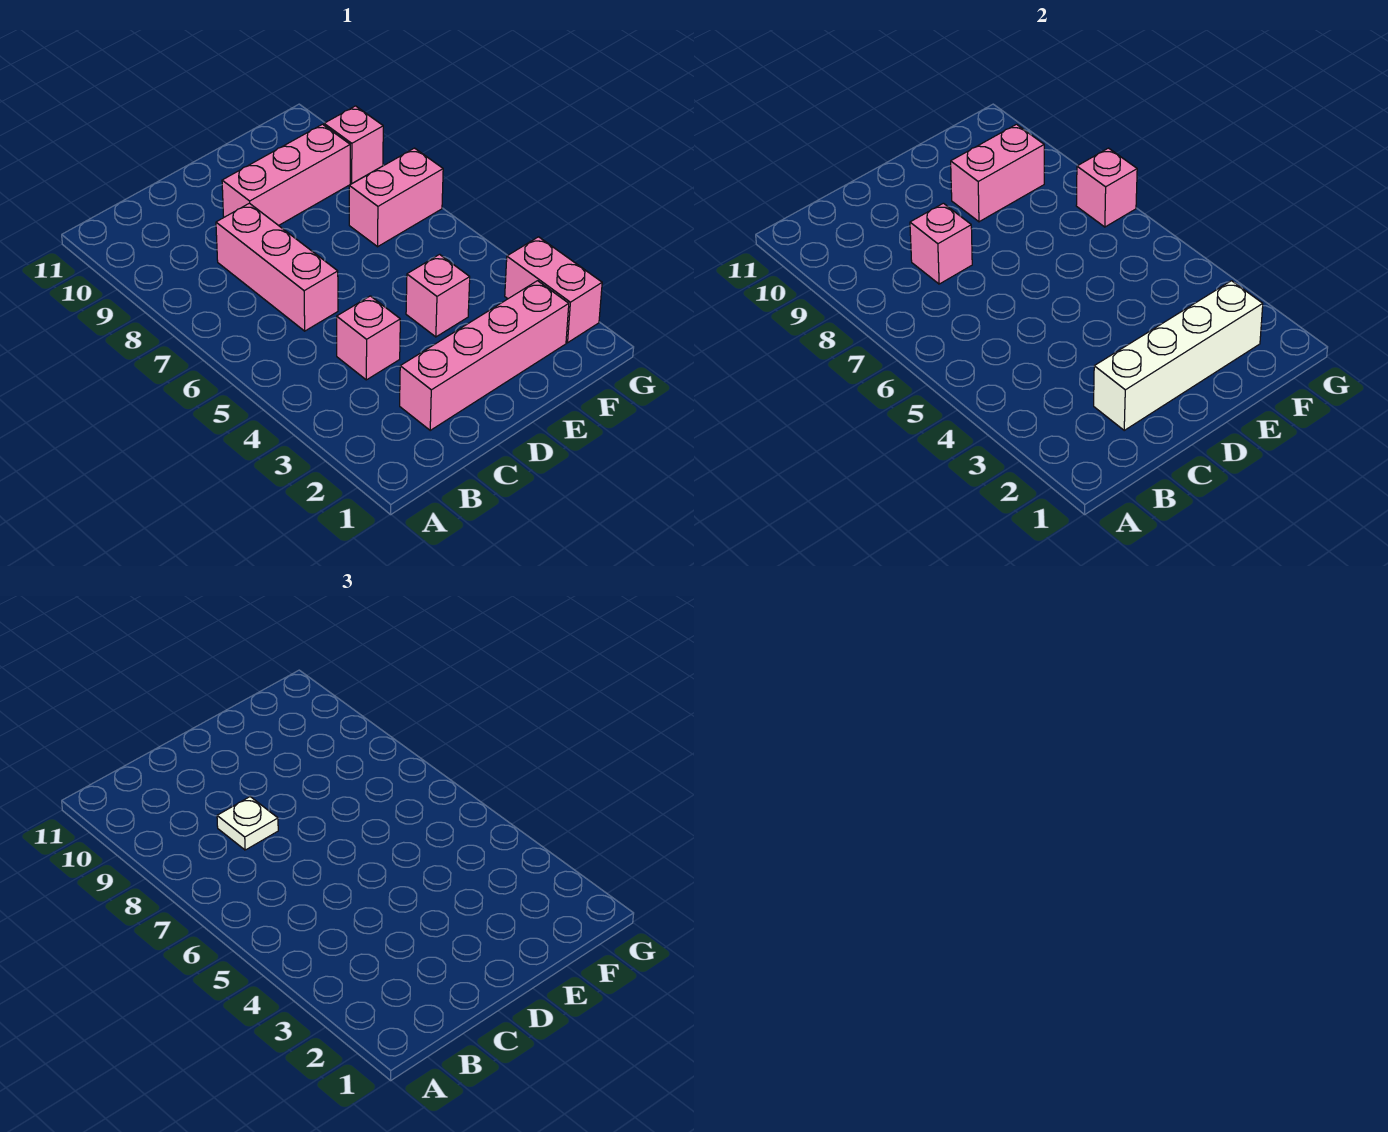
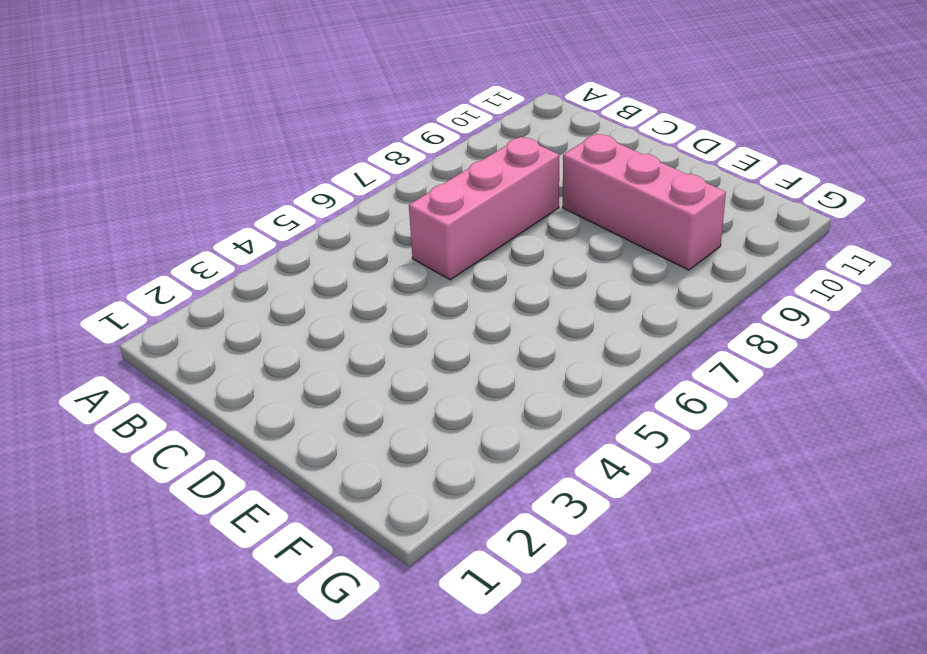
none -> pink brick C2:F2 level 1
none -> pink brick C4 level 1
none -> pink brick E4 level 1

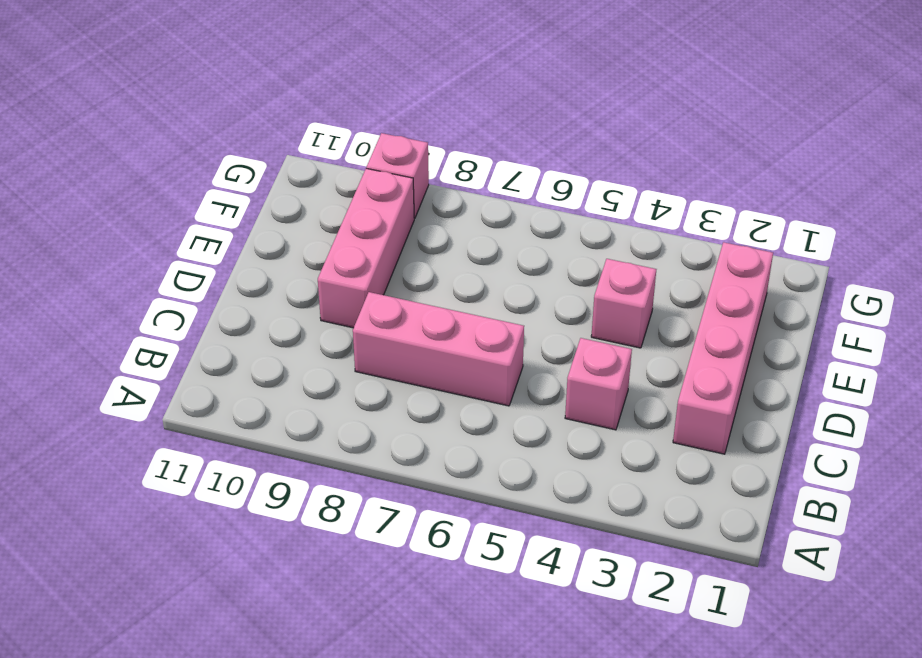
none -> pink brick F7:G7 level 1
none -> pink brick G2:G3 level 1
none -> white brick C2:F2 level 2

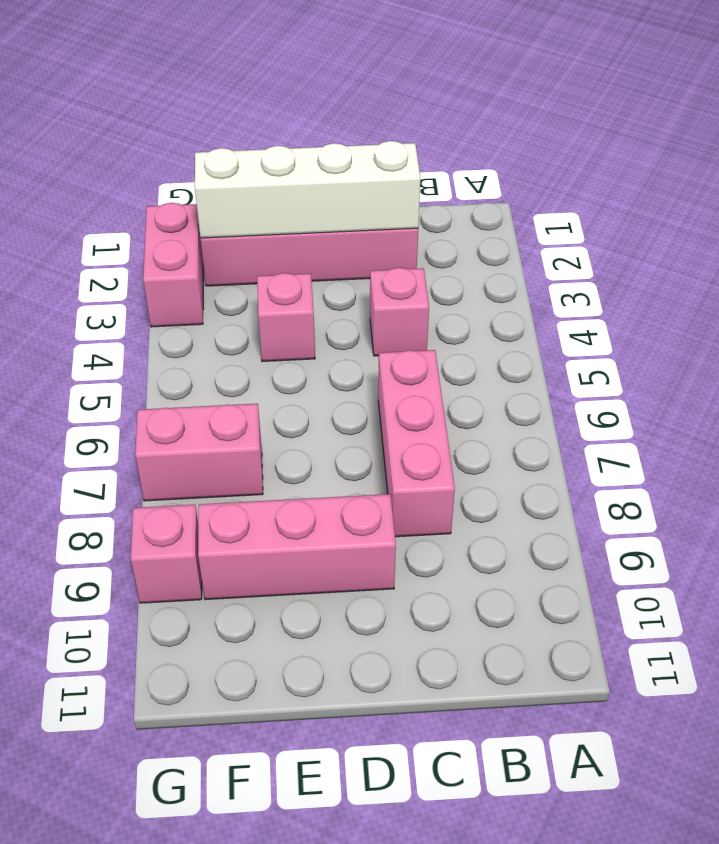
none -> pink brick C8 level 2
none -> pink brick E9:F9 level 2
none -> pink brick G7 level 2

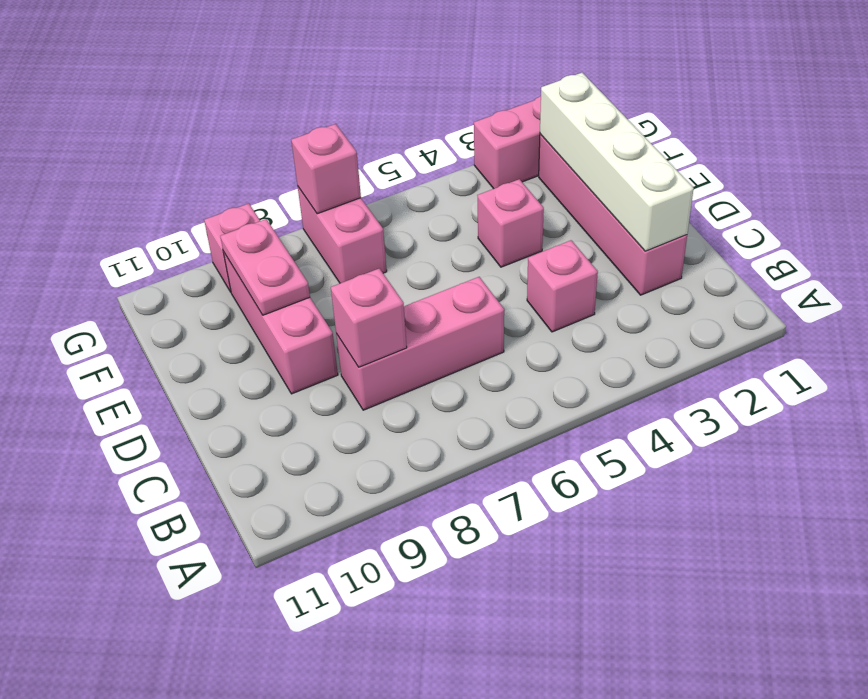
pink plate E9:F9 level 2 -> pink brick E9:F9 level 2
none -> white plate C8 level 3

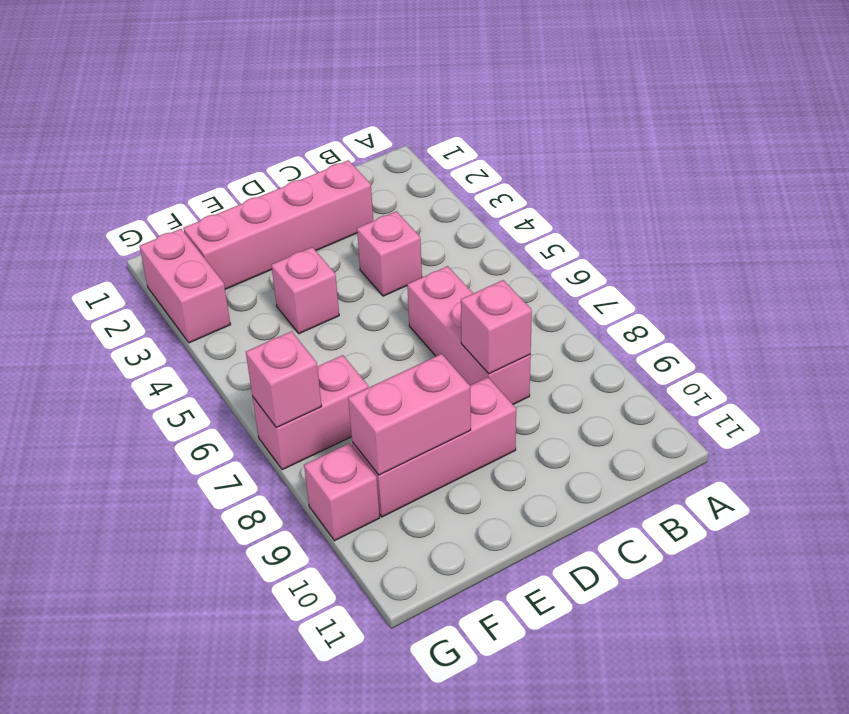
none -> white brick C2:F2 level 2
none -> white plate C8 level 3

